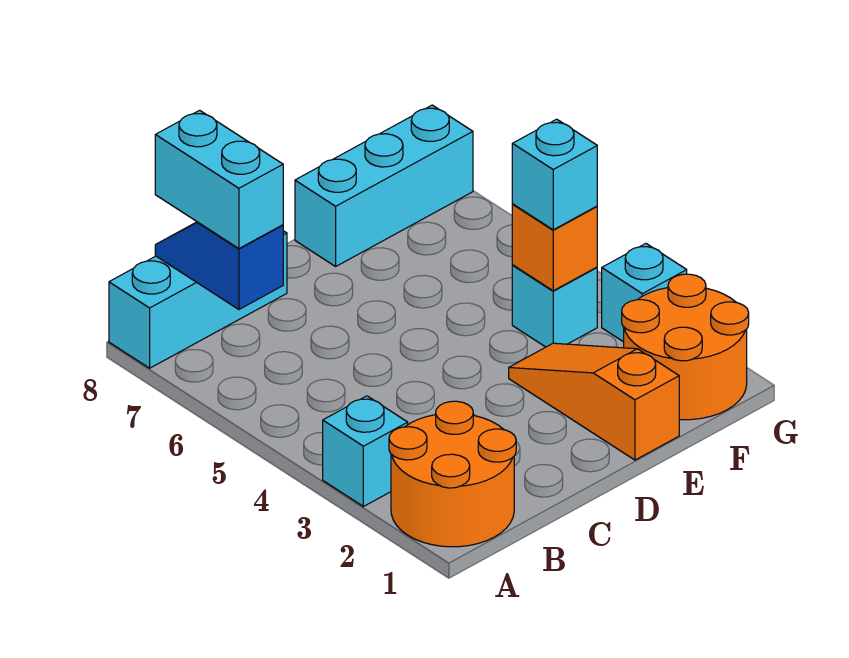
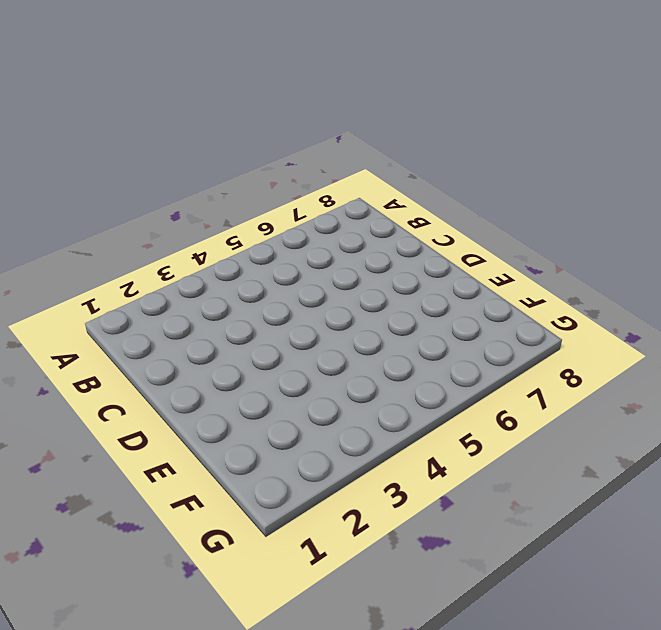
none -> orange round brick A1:B2 level 1
none -> cyan brick A3 level 1
none -> cyan brick A8:C8 level 1

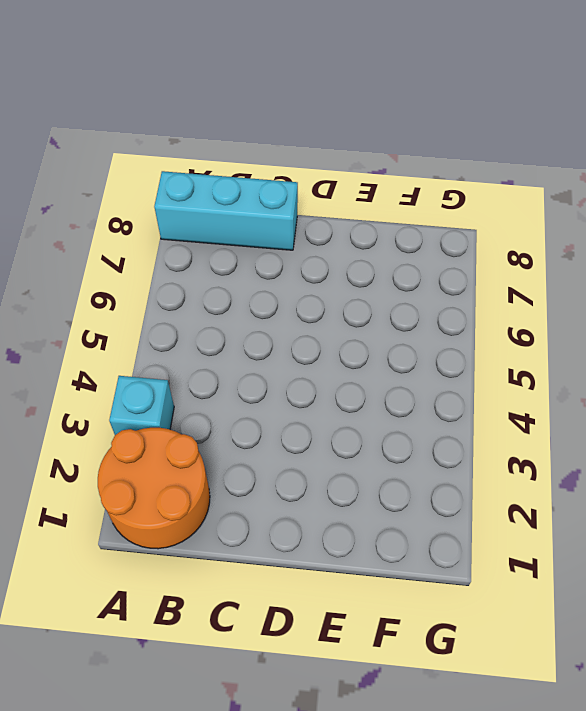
none -> orange slope E1:E3 level 1 top 1
none -> cyan brick E8:G8 level 1
none -> orange round brick F1:G2 level 1

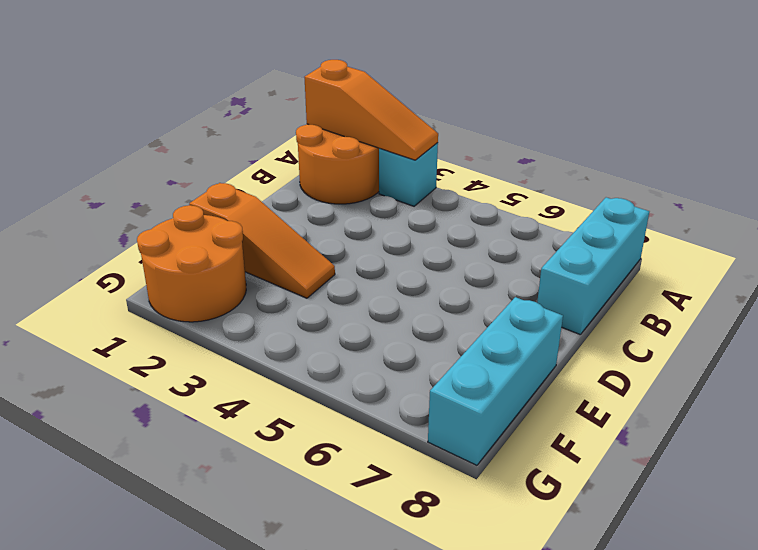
orange slope A1:A3 level 2 top 1 -> none
none -> cyan brick F4 level 1
none -> cyan brick G3 level 1
none -> blue slope B7:B8 level 2 top 7

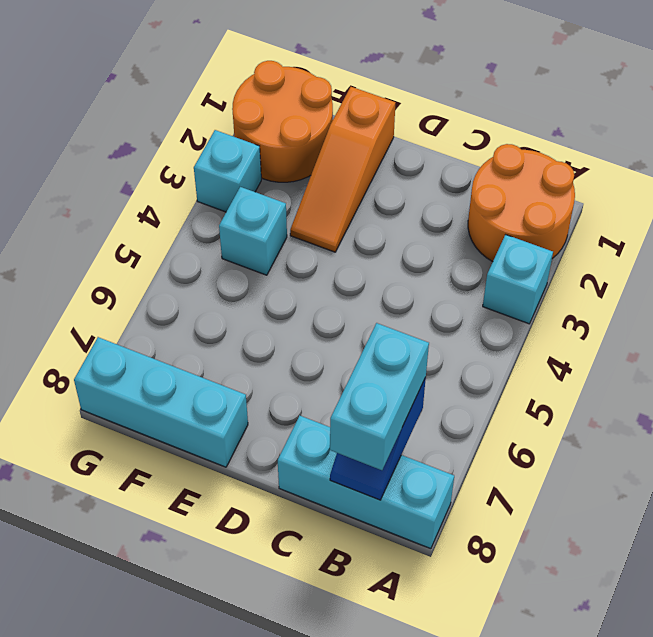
none -> orange brick F4 level 2
none -> cyan brick F4 level 3

